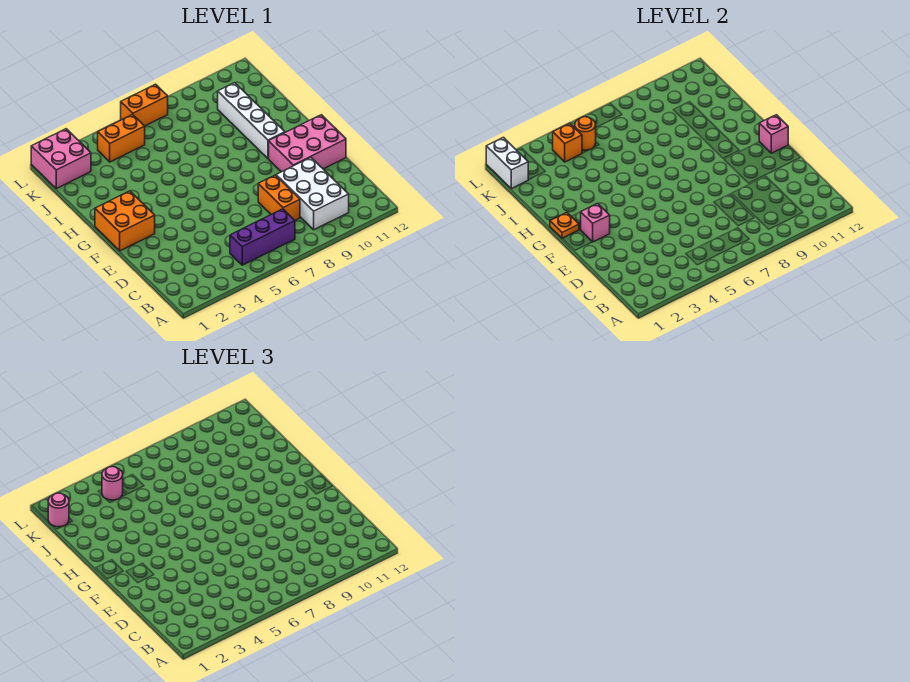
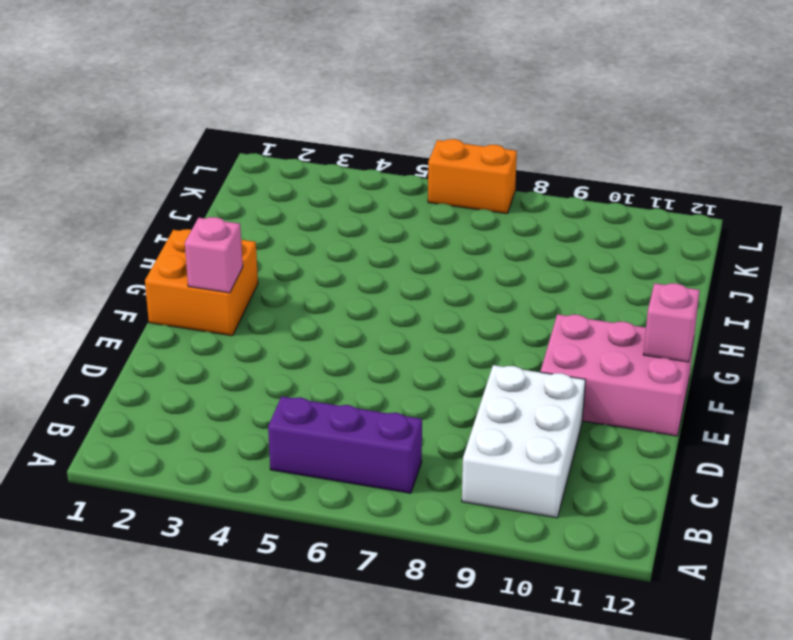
none -> orange brick C8:D8 level 1
none -> white brick G10:J10 level 1
none -> pink brick K1:L2 level 1

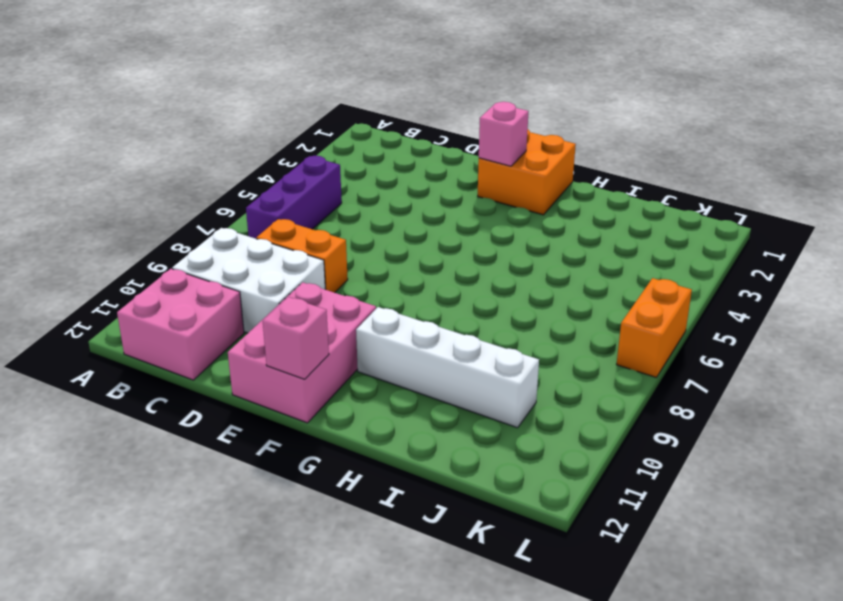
pink brick B11:C12 level 1 -> pink brick K1:L2 level 1
none -> orange brick K4:K5 level 1
none -> orange plate G1 level 2
none -> white brick K1:L1 level 2

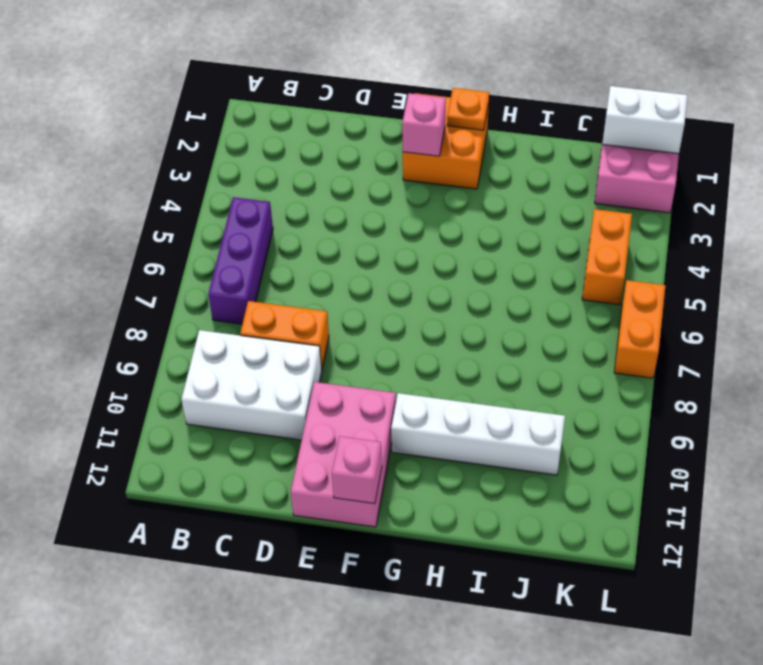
none -> orange brick K4 level 2
none -> orange round brick K5 level 2
none -> pink round brick K1 level 3

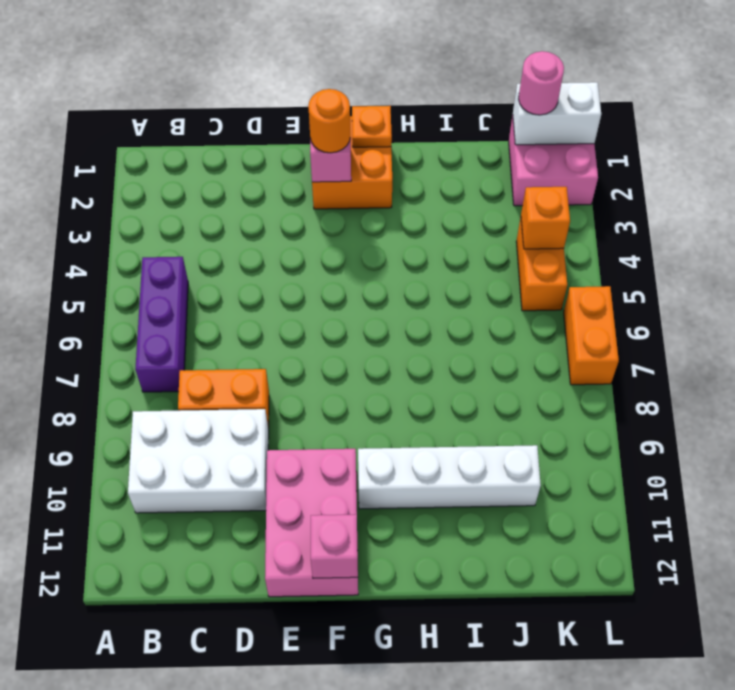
orange round brick F2 level 3 -> orange round brick K5 level 2
none -> pink round brick K4 level 3

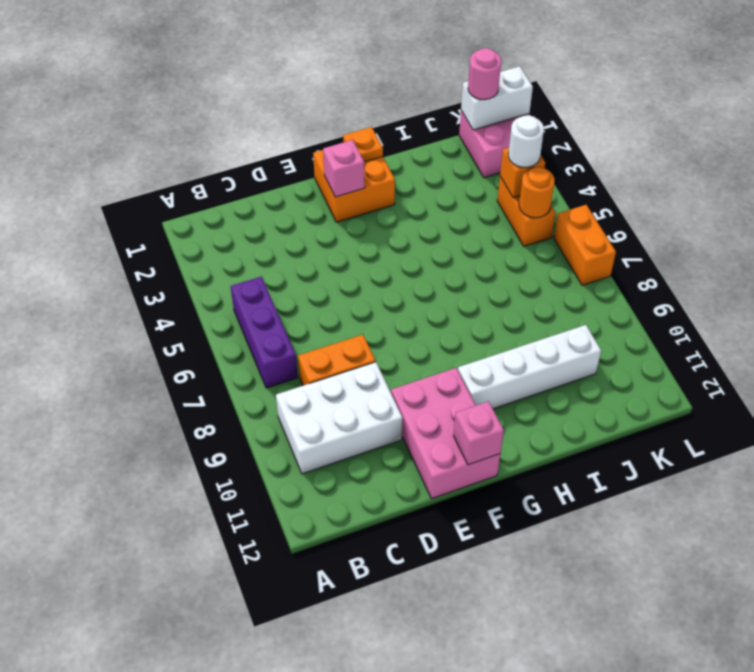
white round brick K4 level 3 -> pink round brick K4 level 3

